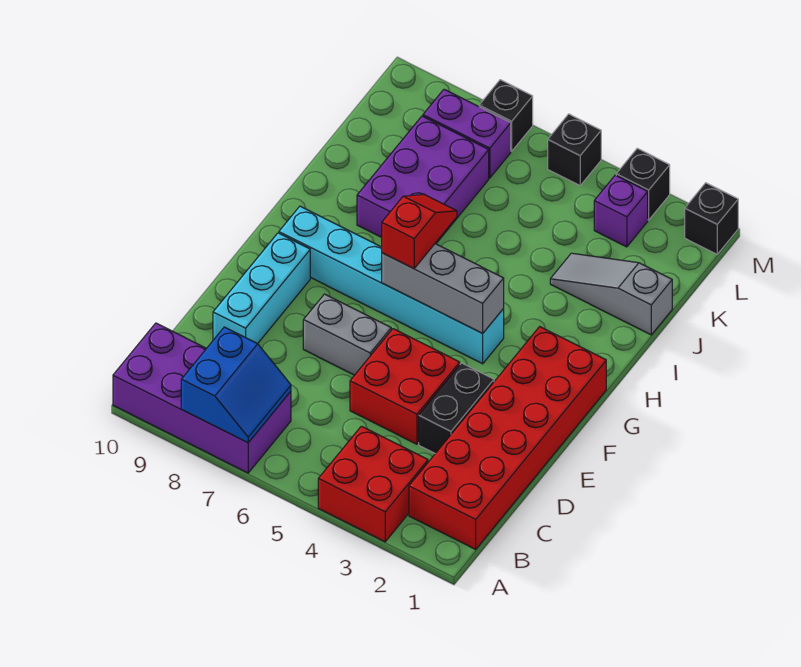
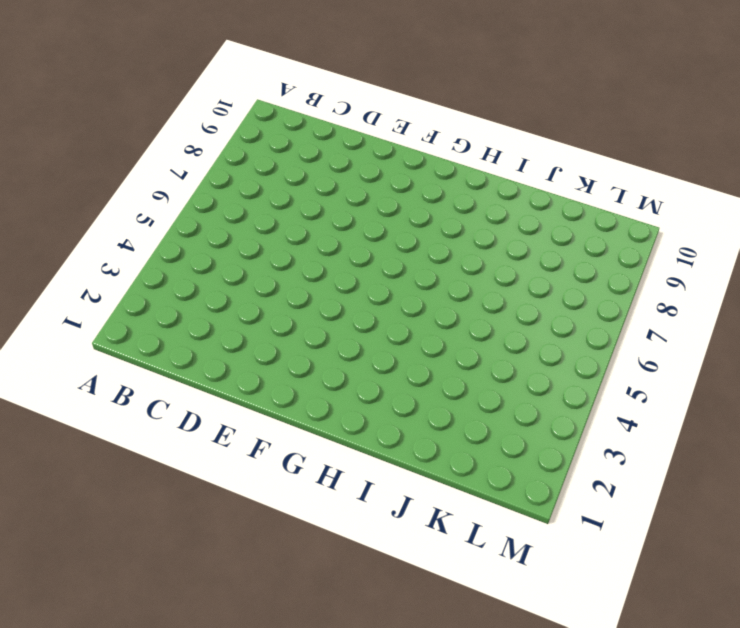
none -> red brick A3:B4 level 1
none -> purple brick A7:B10 level 1
none -> red brick B1:G2 level 1

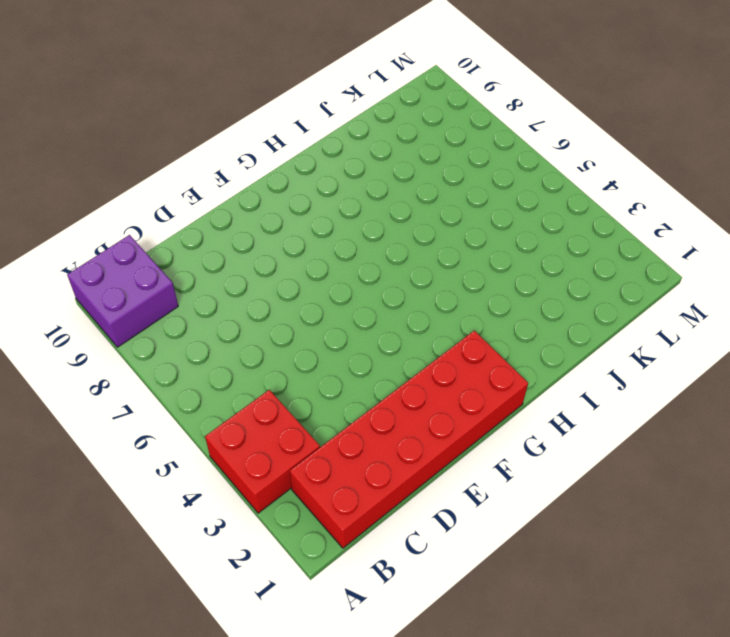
purple brick A9:B10 level 1 -> purple brick A7:B10 level 1
none -> black brick D3:E3 level 1
none -> red brick D4:E5 level 1
none -> cyan brick D9:F9 level 1

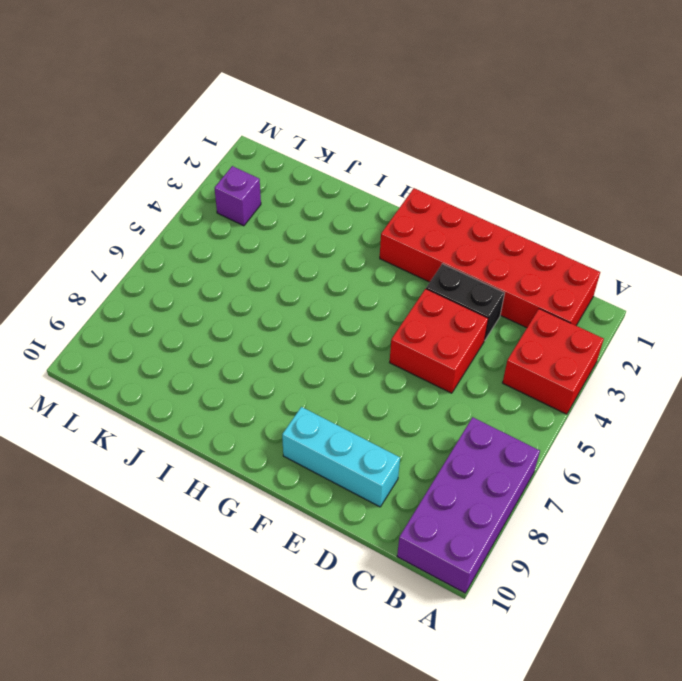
none -> grey brick E6:E7 level 1
none -> cyan brick G4:G9 level 1
none -> purple brick I7:K8 level 1

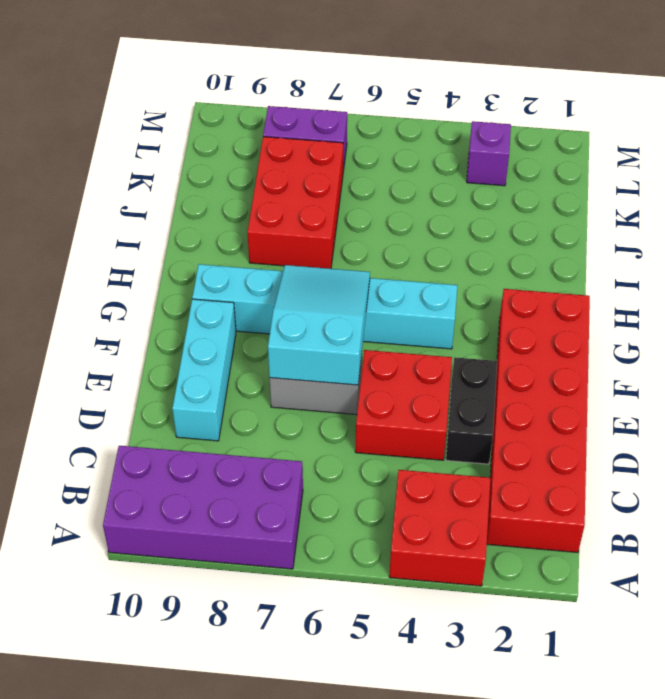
cyan slope E6:G7 level 2 top E -> grey brick G4:G6 level 2
red brick I7:K8 level 1 -> purple brick I7:K8 level 1
none -> grey slope J1:J3 level 1 top 1
none -> black brick M1 level 1
none -> black brick M3 level 1

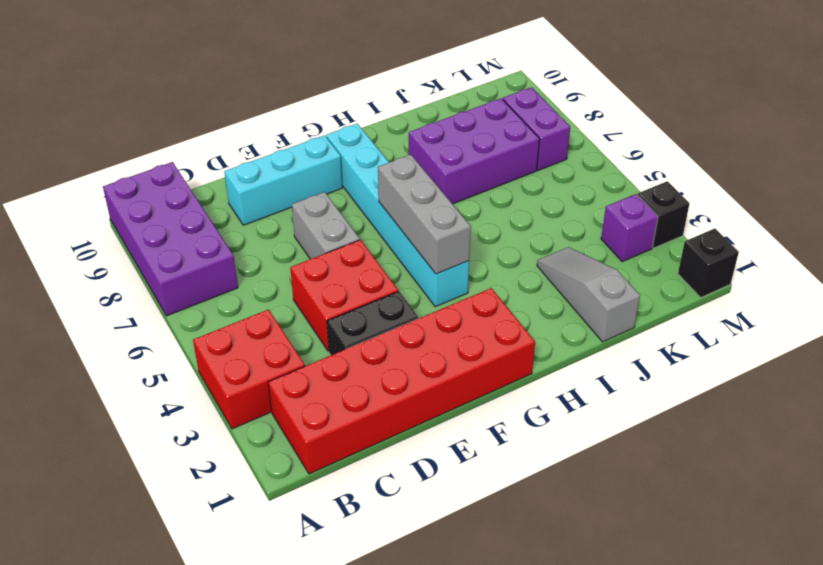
none -> black brick M5 level 1
none -> black brick M7 level 1
none -> blue slope A7:B8 level 2 top 8

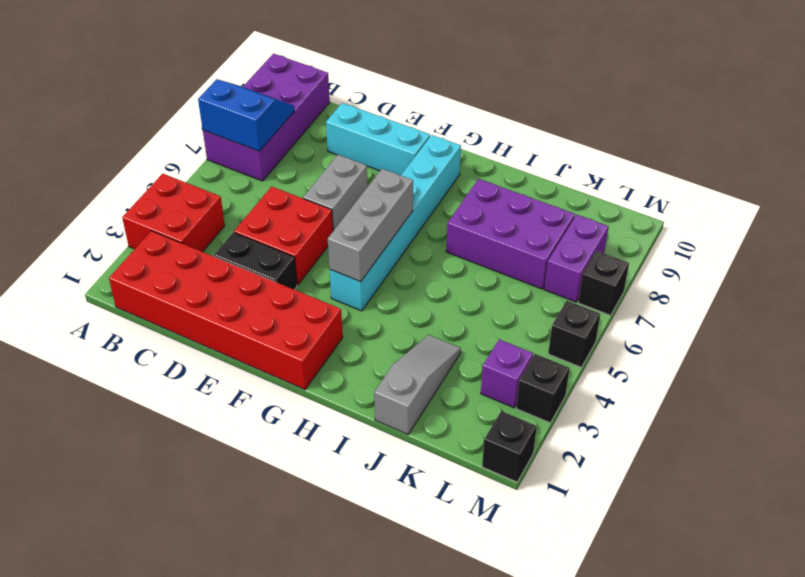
blue slope A7:B8 level 2 top 7 -> blue slope A7:B8 level 2 top 8
none -> red slope G6:H6 level 3 top G

